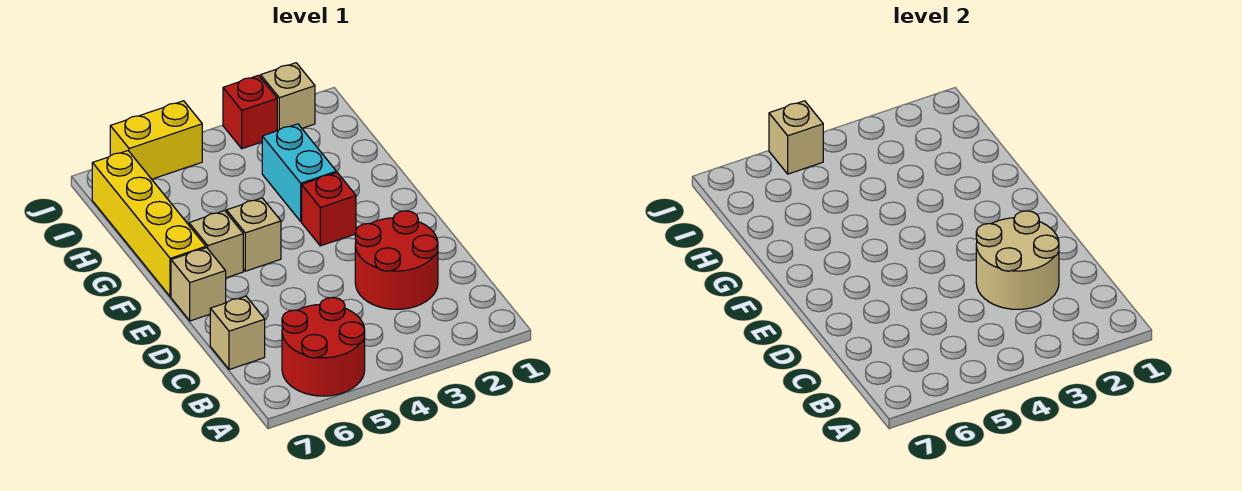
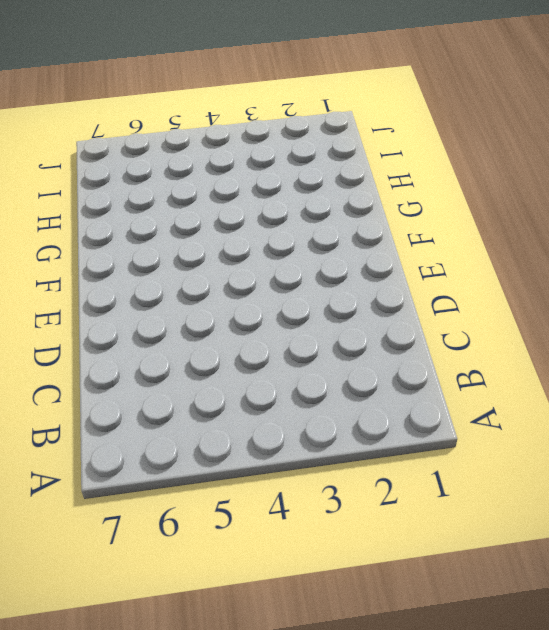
none -> red round brick A5:B6 level 1
none -> red round brick C2:D3 level 1
none -> tan brick C7 level 1

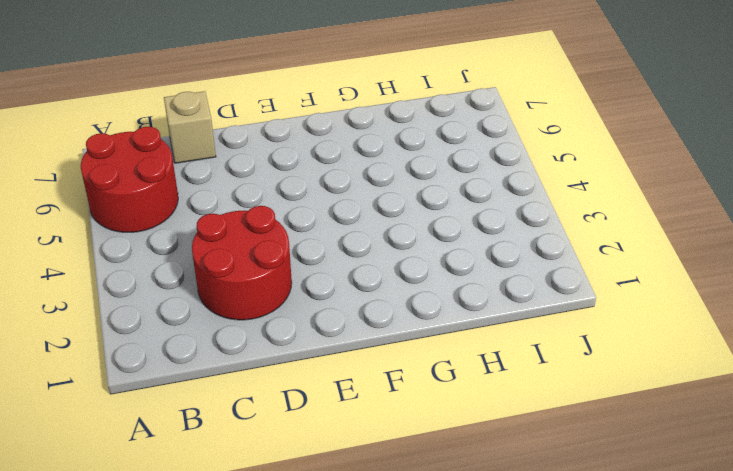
none -> tan brick E7 level 1
none -> red brick F3 level 1
none -> tan brick F5 level 1

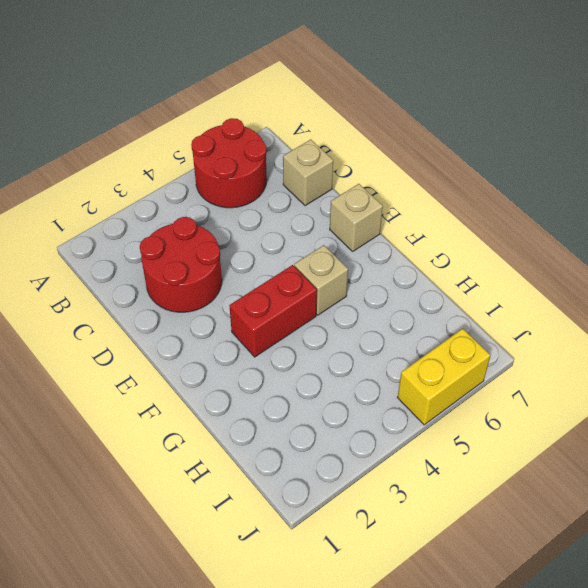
red brick F3:F4 level 1 -> red brick F3 level 1
none -> tan brick F6 level 1
none -> yellow brick F7:I7 level 1
none -> cyan brick G3:H3 level 1

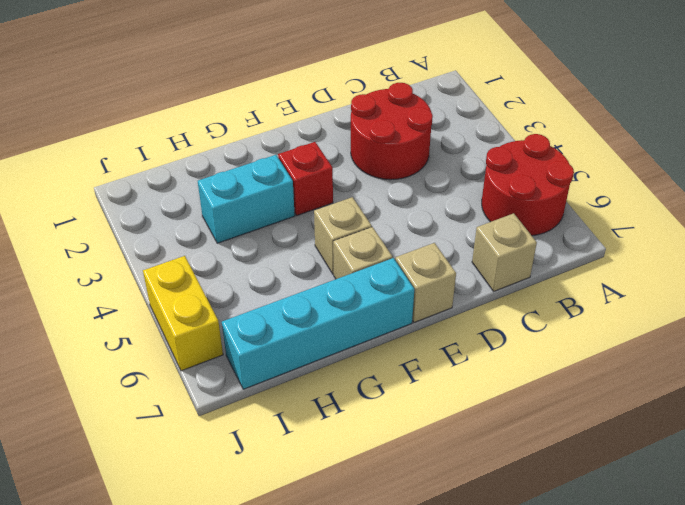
cyan brick F7:I7 level 1 -> yellow brick F7:I7 level 1
none -> tan brick J2 level 1
none -> red brick J3 level 1
none -> tan round brick C2:D3 level 2

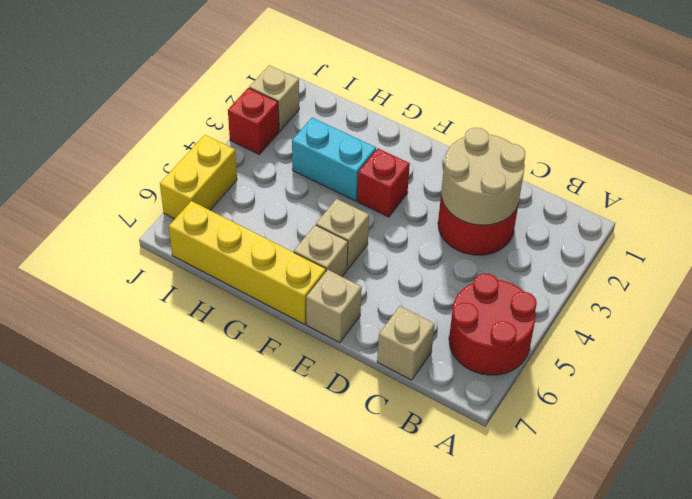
none -> tan brick J5 level 2

